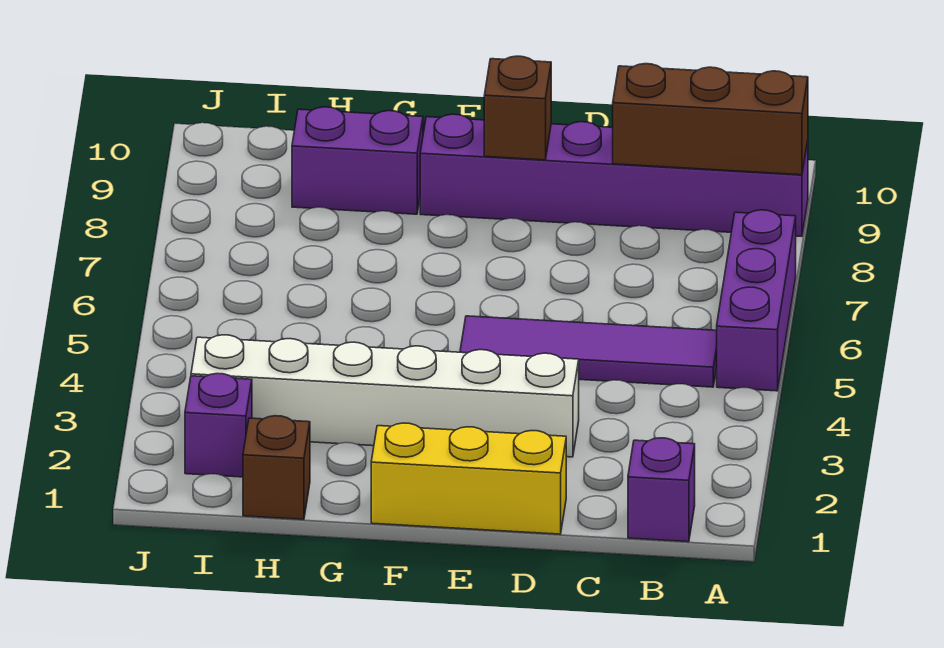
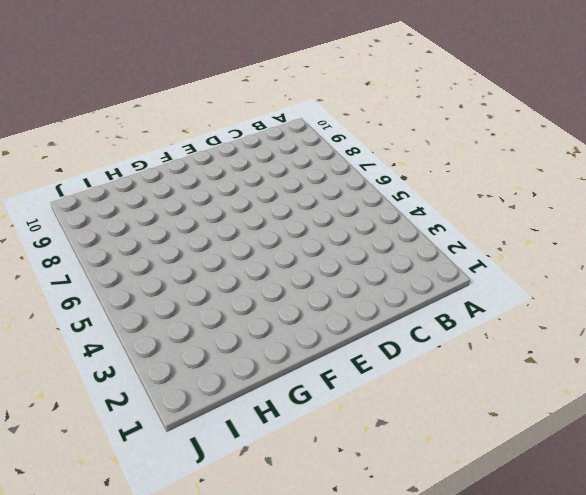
none -> purple brick A5:A7 level 1
none -> purple brick A9:F9 level 1

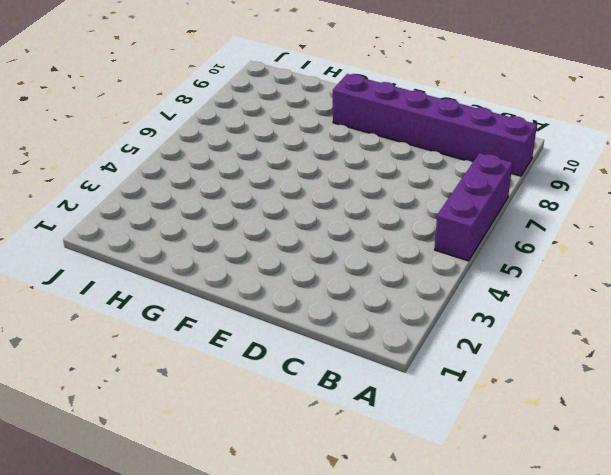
none -> purple brick B1 level 1
none -> purple tile B5:E5 level 1

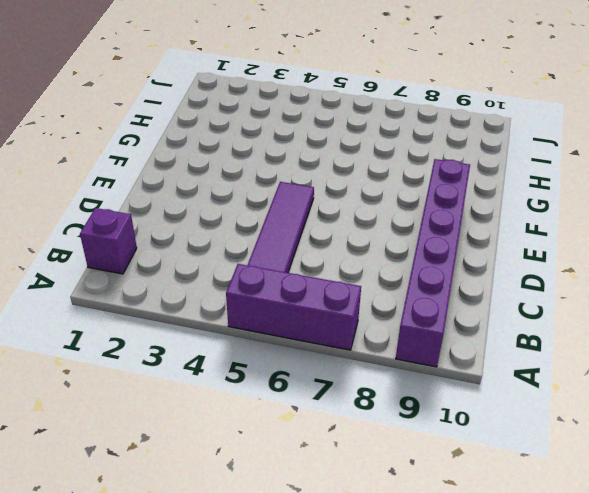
none -> yellow brick D1:F1 level 1
none -> white brick D3:I3 level 1

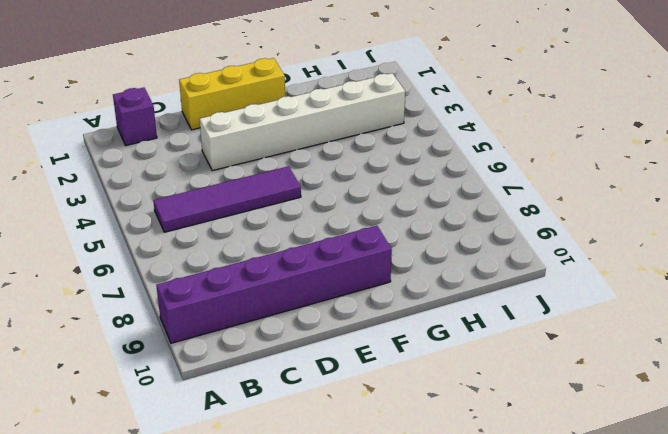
none -> purple brick A5:A7 level 1
none -> purple brick G9:H9 level 1

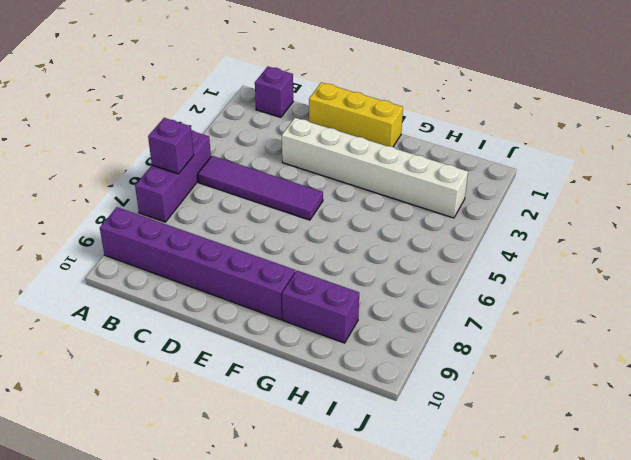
purple brick A6 level 2 -> purple brick I2 level 1
none -> brown brick H1 level 1
none -> brown brick A9:C9 level 2

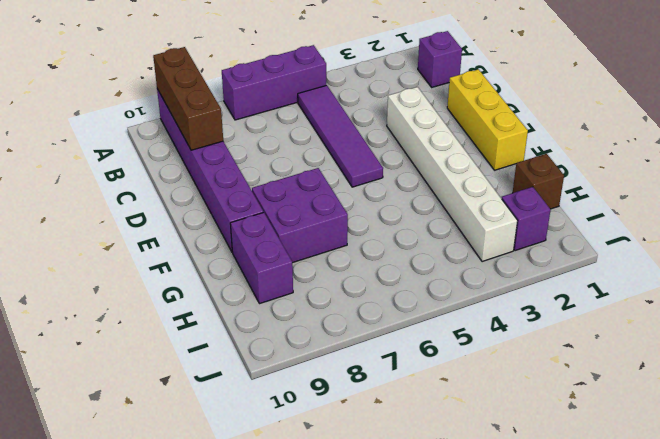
purple brick F7:G8 level 1 -> none
none -> brown brick E9 level 2

